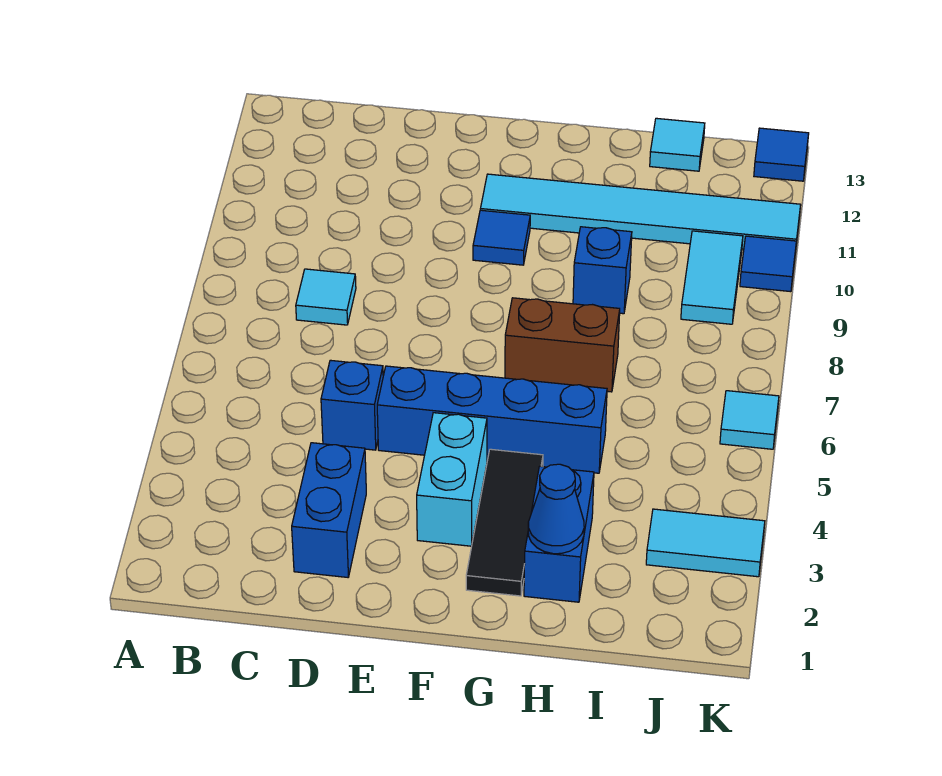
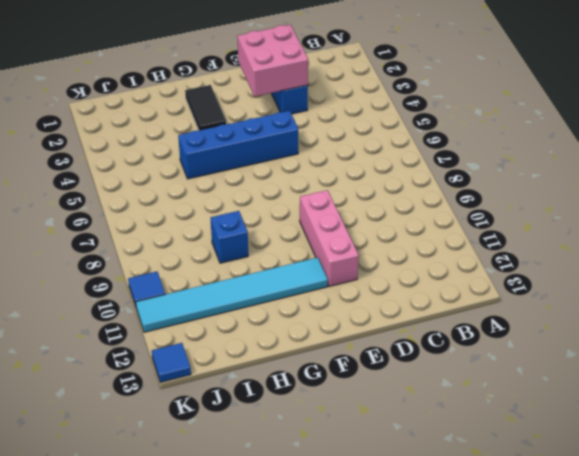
pink brick D2:E3 level 2 -> none
pink brick E9:E11 level 1 -> none
black tile G2:G3 level 1 -> black tile G2:G4 level 1
none -> cyan tile C8 level 1
none -> blue brick D5 level 1
none -> cyan brick F3:F4 level 1

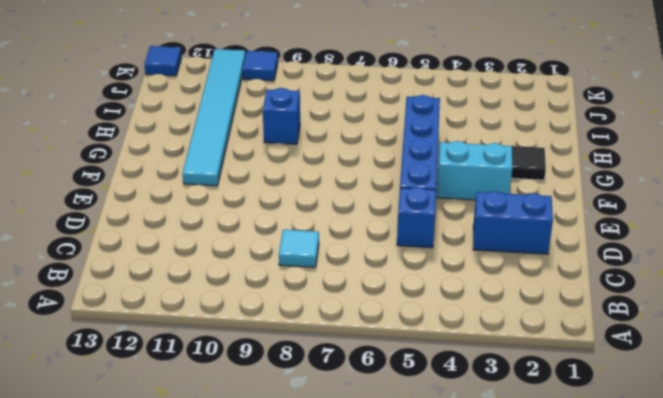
none -> blue tile F10 level 1
none -> brown brick G7:H7 level 1
none -> blue brick H2:H3 level 1

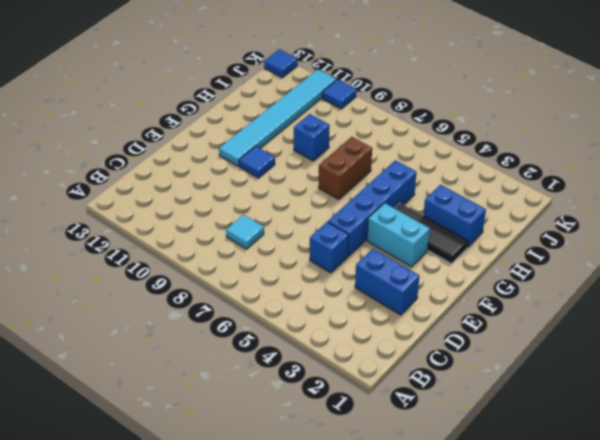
none -> cyan tile I13 level 1
none -> cyan tile J3:K3 level 1
none -> cyan tile J9:J10 level 1

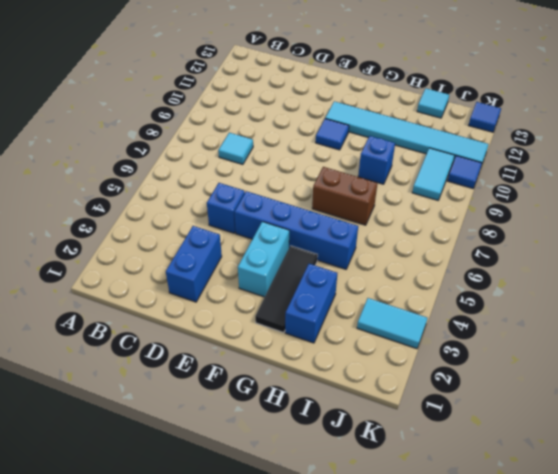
none -> cyan tile K6 level 1
none -> blue cone H2 level 2

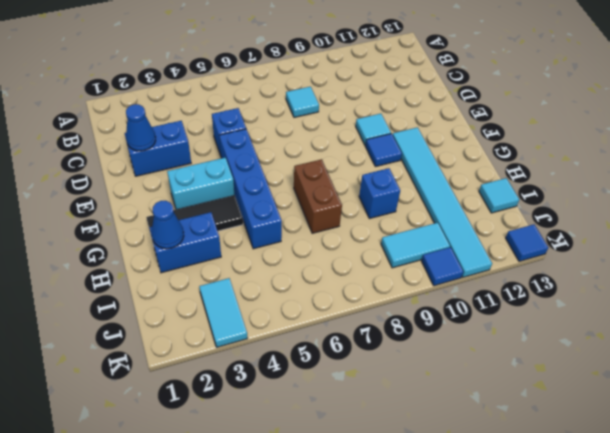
blue cone D2 level 2 -> none
cyan tile E10 level 1 -> cyan tile K6 level 1

